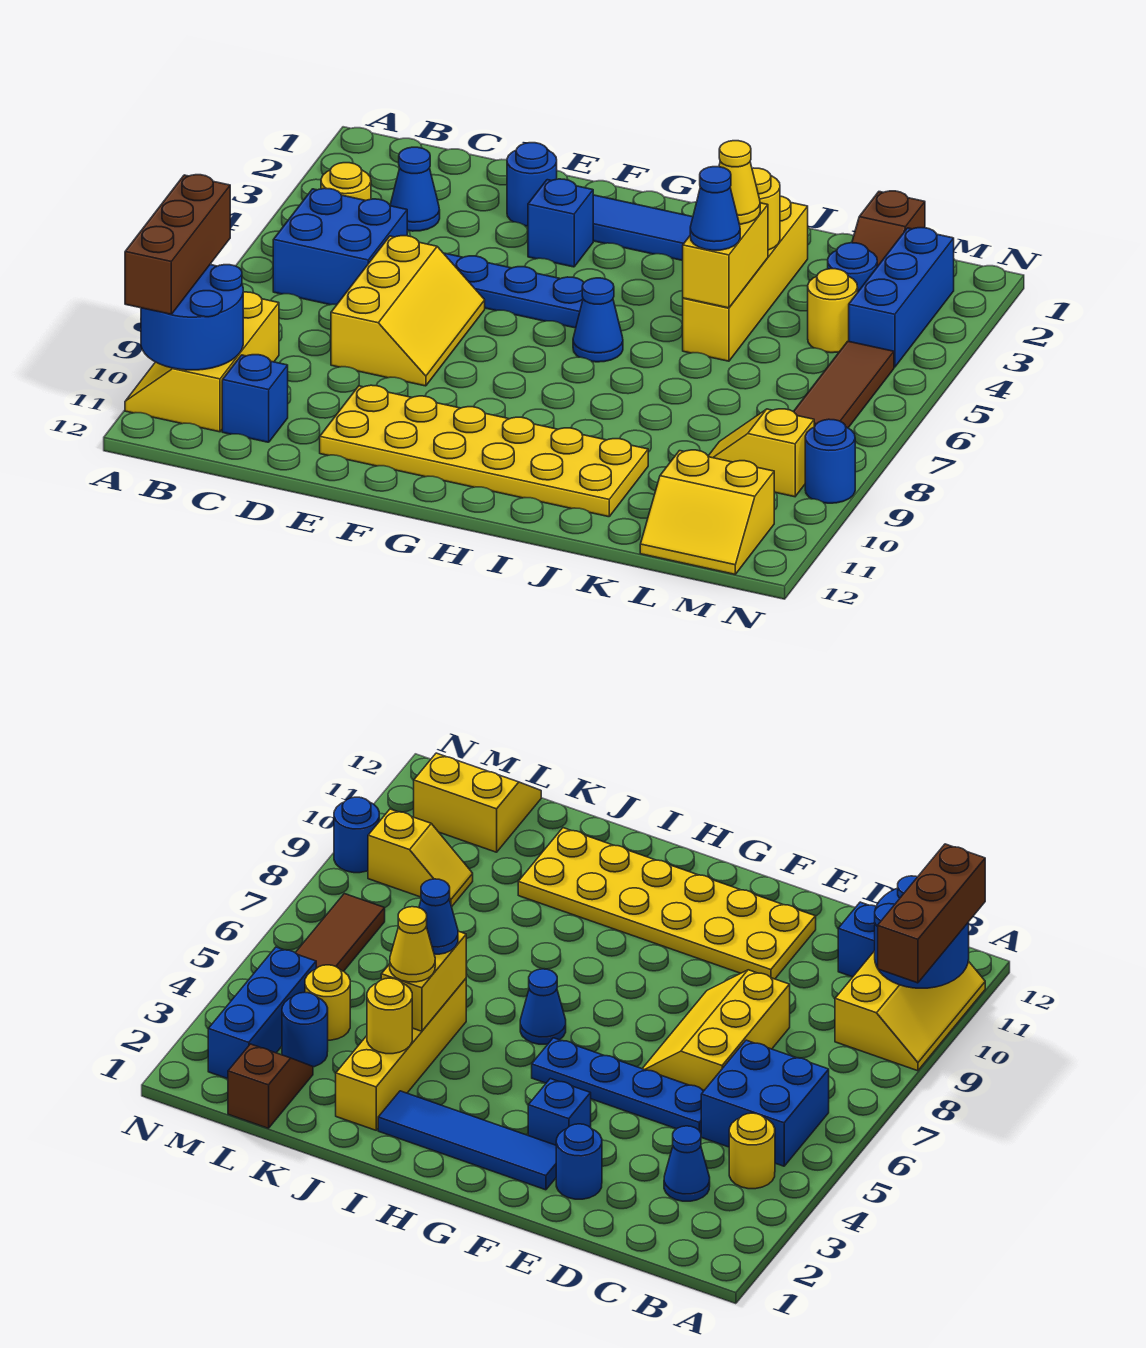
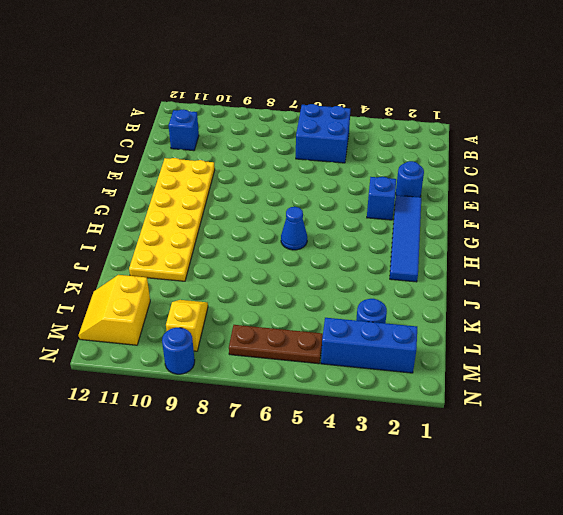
brown plate M5:M7 level 1 -> brown tile M5:M7 level 1
none -> yellow slope A9:B11 level 1 top B
none -> yellow round brick B4 level 1
none -> blue cone C3 level 1

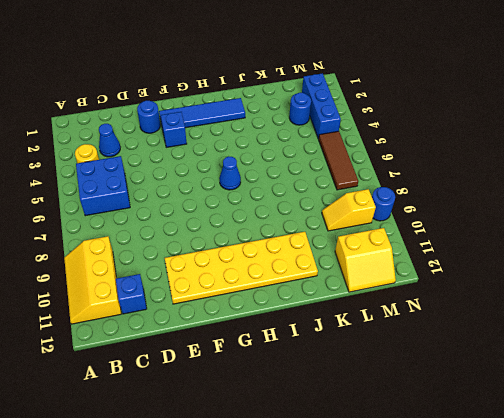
none -> blue plate D5:G5 level 1
none -> yellow slope D6:E8 level 1 top D
none -> yellow brick J2:J5 level 1

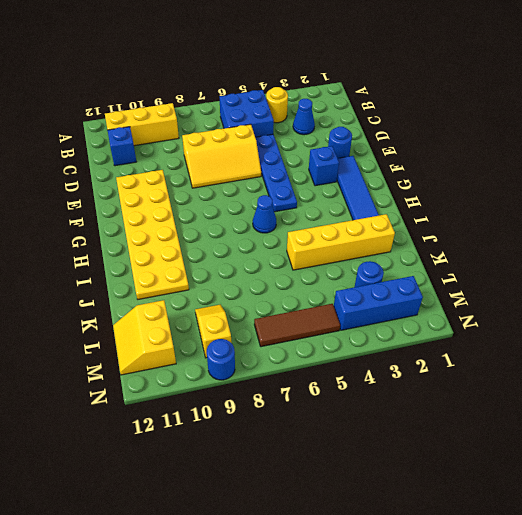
none -> brown slope L1:L2 level 1 top 1
none -> yellow round brick L4 level 1
none -> blue round brick A10:B11 level 2

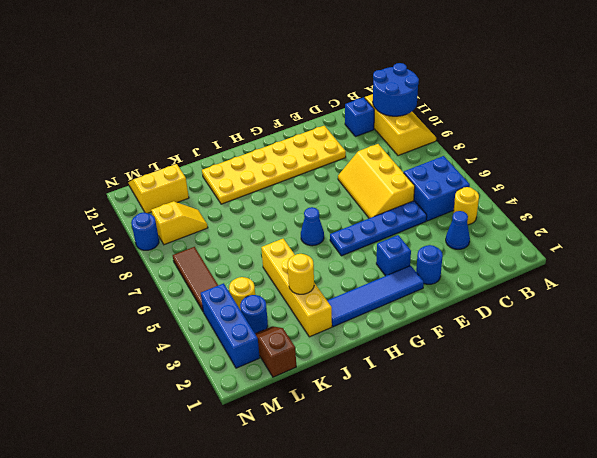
none -> yellow brick J4:J5 level 2
none -> brown brick A9:A11 level 3
none -> yellow cone J4 level 3

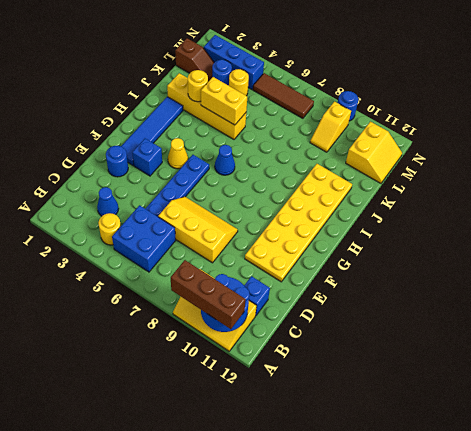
yellow cone G4 level 1 -> yellow cone J4 level 3
none -> blue cone J5 level 3

